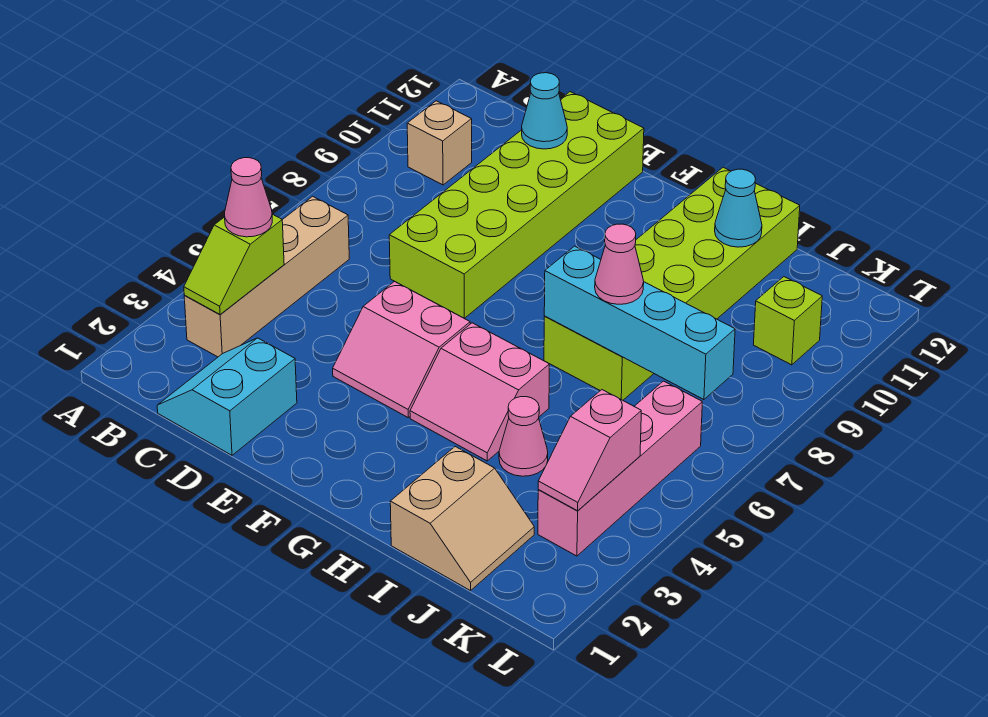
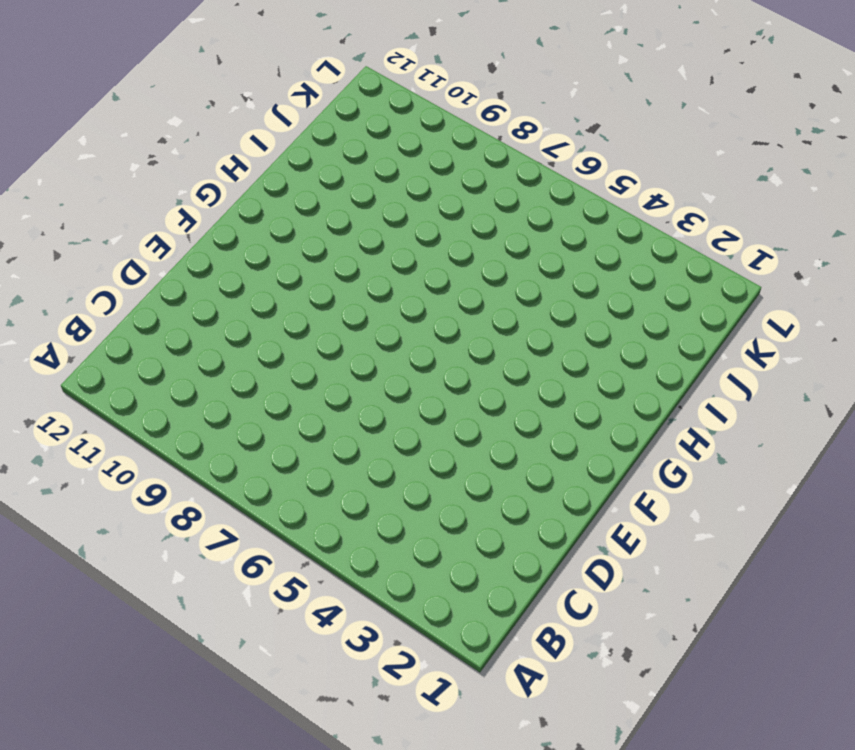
none -> tan brick B3:B6 level 1
none -> tan brick B10 level 1
none -> cyan slope C1:D2 level 1 top D

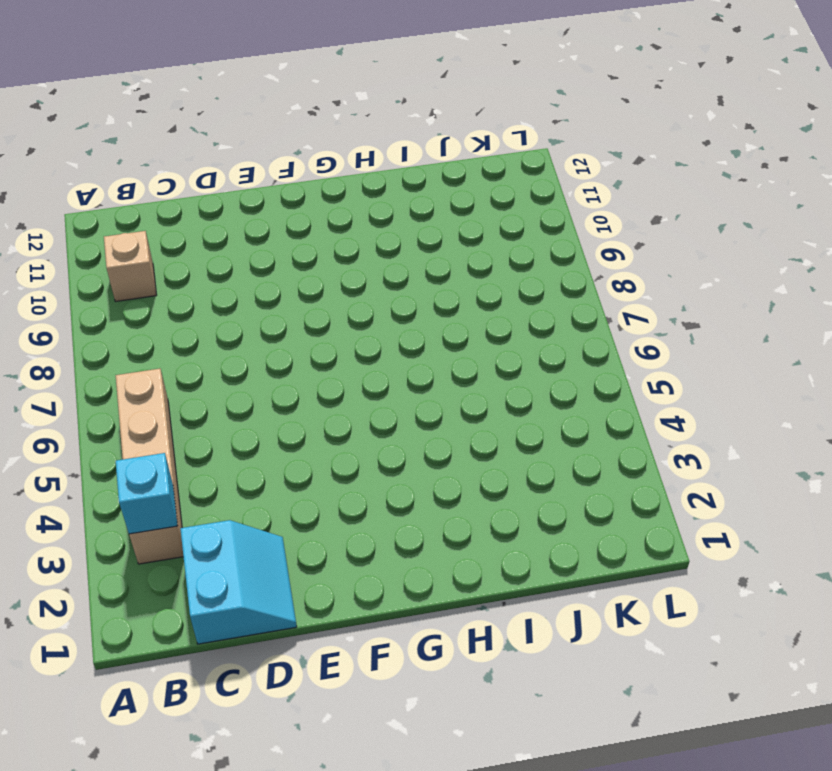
cyan brick B3 level 2 -> lime slope B3:B4 level 2 top 4
cyan slope C1:D2 level 1 top C -> cyan slope C1:D2 level 1 top D
none -> lime brick D7:E12 level 1
none -> pink slope E4:F5 level 1 top 5
none -> pink slope G4:H5 level 1 top 5

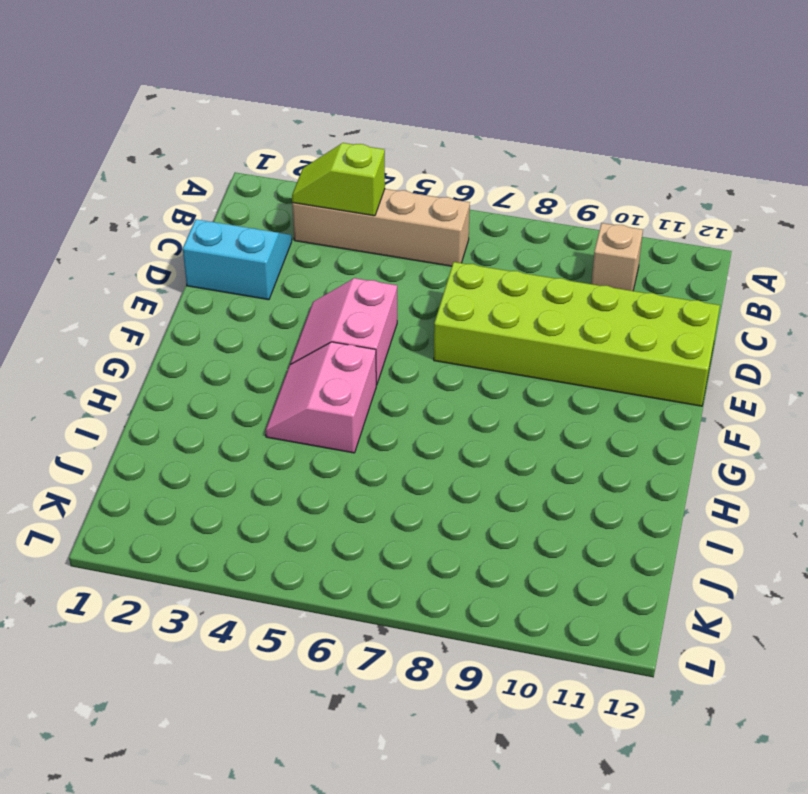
none -> lime brick H7:I12 level 1
none -> tan slope I1:J2 level 1 top I
none -> pink cone I4 level 1

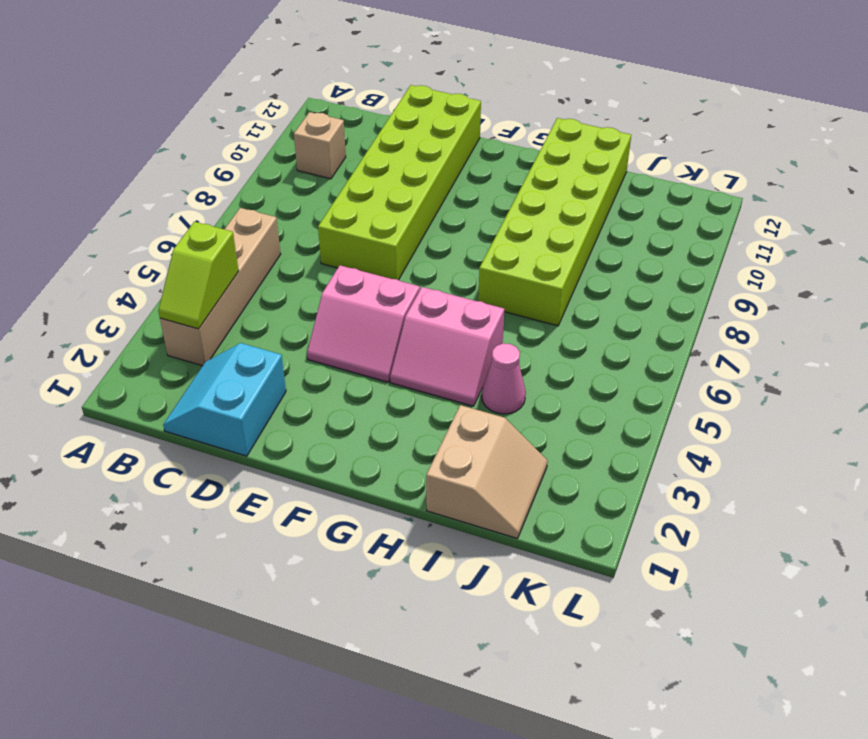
none -> pink brick K3:K6 level 1
none -> lime brick K10 level 1
none -> cyan cone D11 level 2

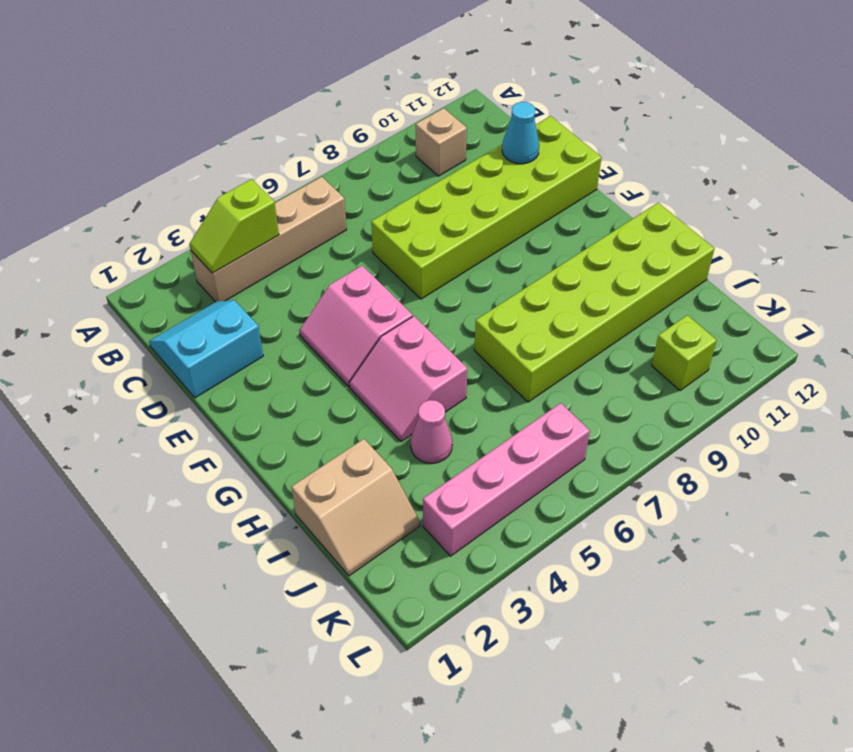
none -> cyan brick H7:K7 level 2
none -> cyan cone I11 level 2
none -> pink slope K3:K4 level 2 top 4

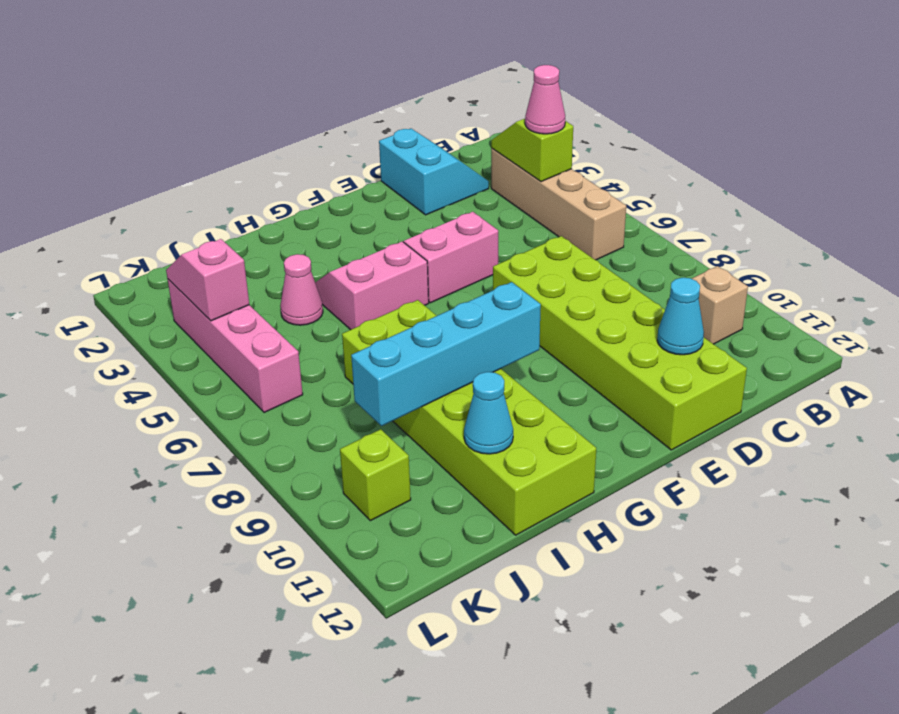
cyan brick G9:J9 level 2 -> cyan brick H7:K7 level 2
none -> tan slope I1:J2 level 1 top I
none -> pink cone I7 level 3

